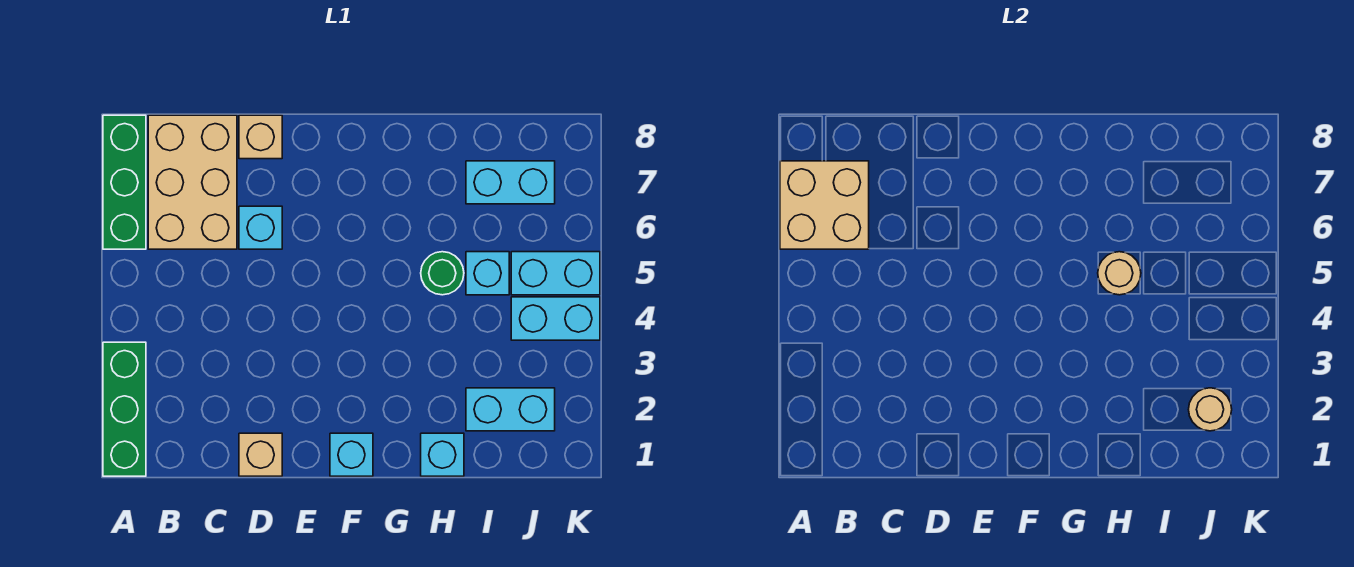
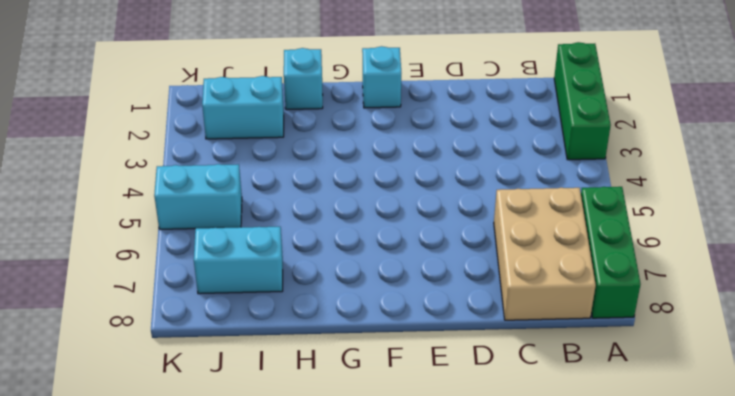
none -> tan brick D1 level 1
none -> cyan brick D6 level 1
none -> tan brick D8 level 1

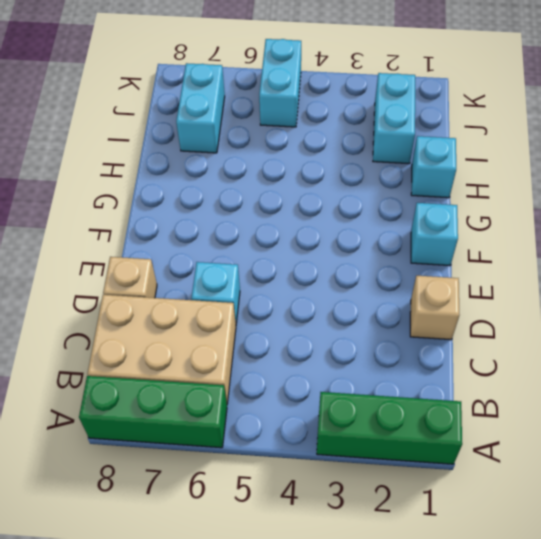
none -> green round brick H5 level 1
none -> cyan brick I5 level 1
none -> cyan brick J4:K4 level 1

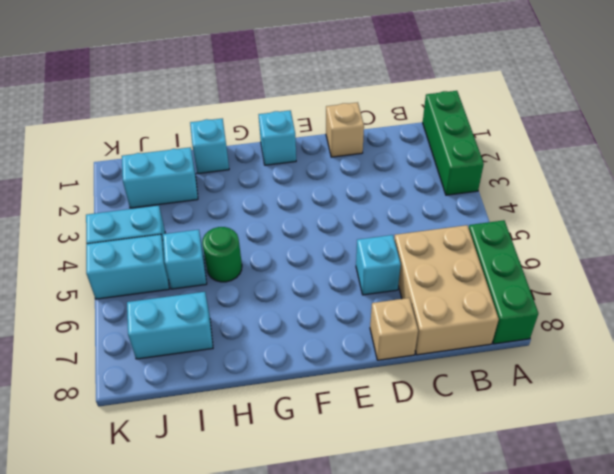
none -> tan brick A6:B7 level 2
none -> tan round brick H5 level 2
none -> tan round brick J2 level 2

